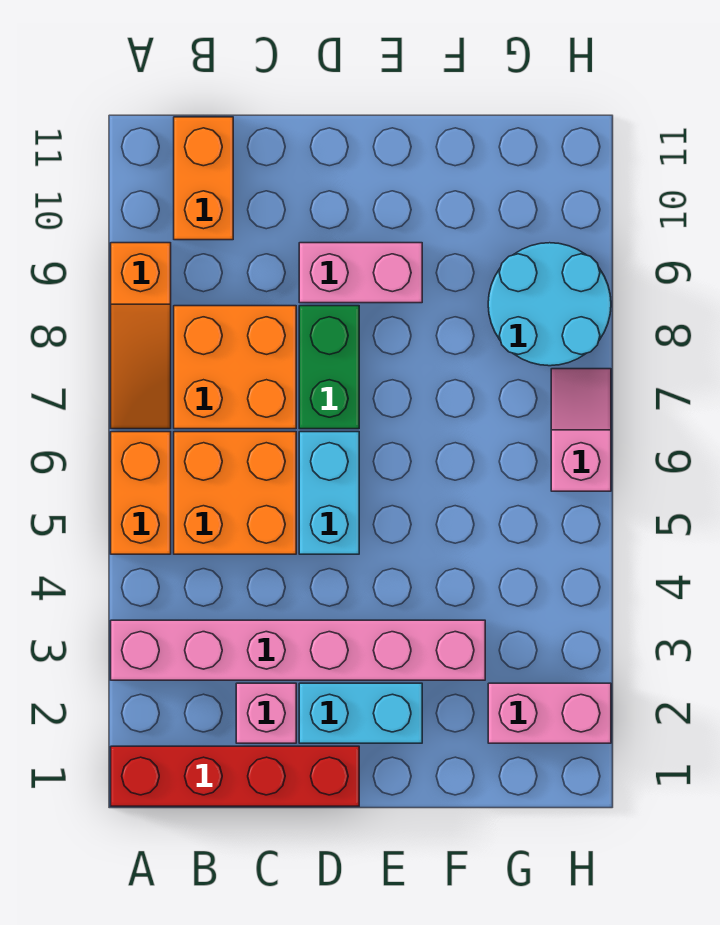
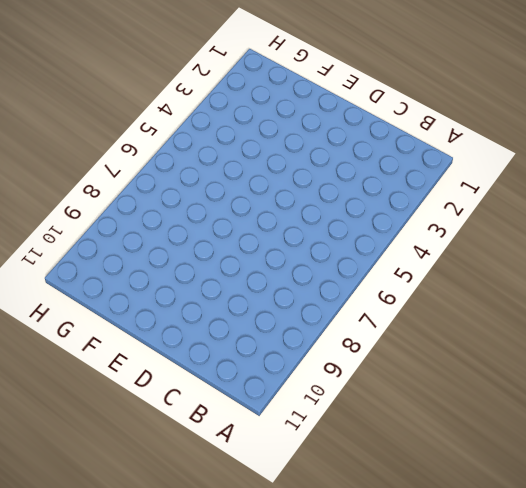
none -> red brick A1:D1 level 1
none -> pink brick A3:F3 level 1
none -> orange brick A5:A6 level 1

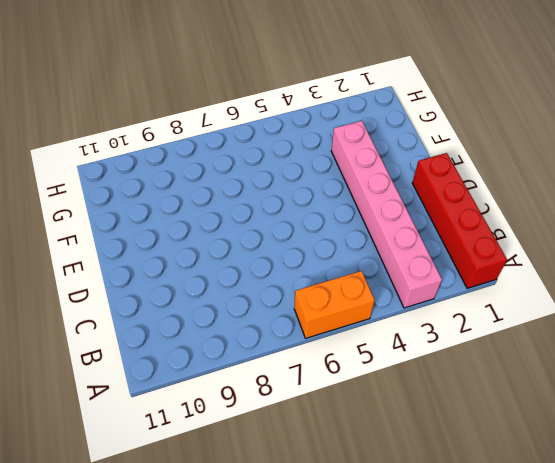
none -> orange slope A7:A9 level 1 top 9
none -> orange brick B5:C6 level 1
none -> orange brick B7:C8 level 1

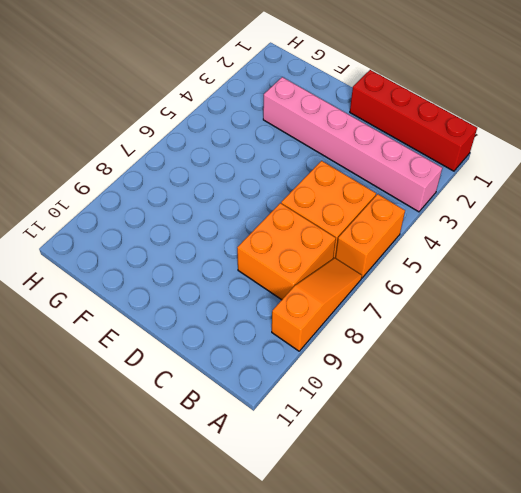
none -> orange brick B10:B11 level 1
none -> pink brick C2 level 1
none -> cyan brick D2:E2 level 1

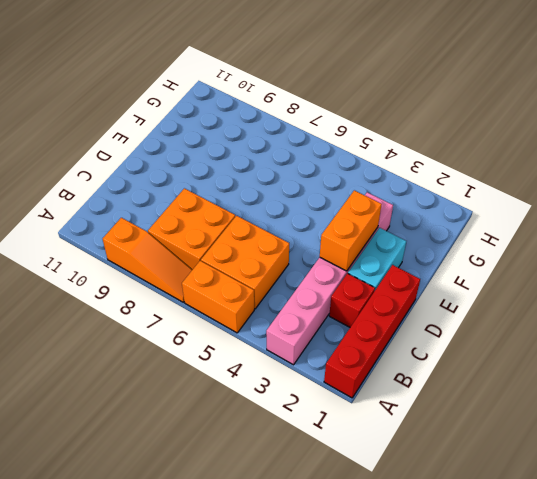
red brick C2 level 1 -> pink brick C2 level 1
orange brick D3:E3 level 2 -> orange brick B10:B11 level 1
none -> cyan brick D5:D6 level 1
none -> green brick D7:D8 level 1
none -> pink brick D9:E9 level 1

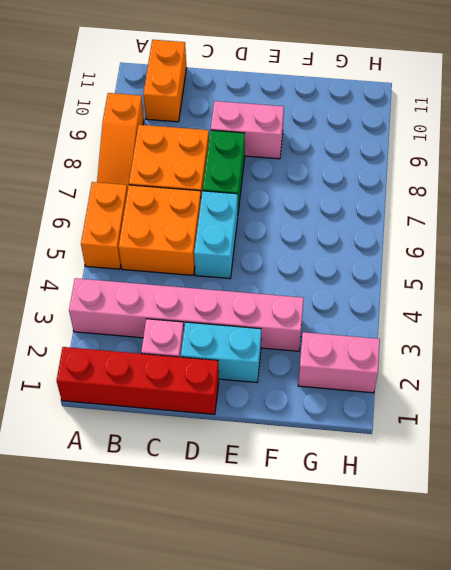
none -> cyan round brick G8:H9 level 1
none -> pink slope H6:H7 level 1 top 6

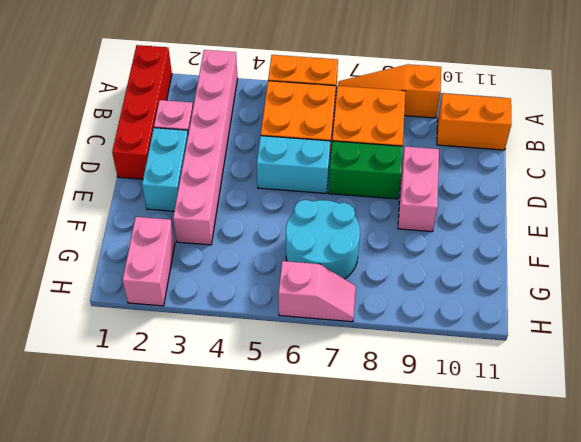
cyan round brick F6:G7 level 1 -> cyan round brick G8:H9 level 1

